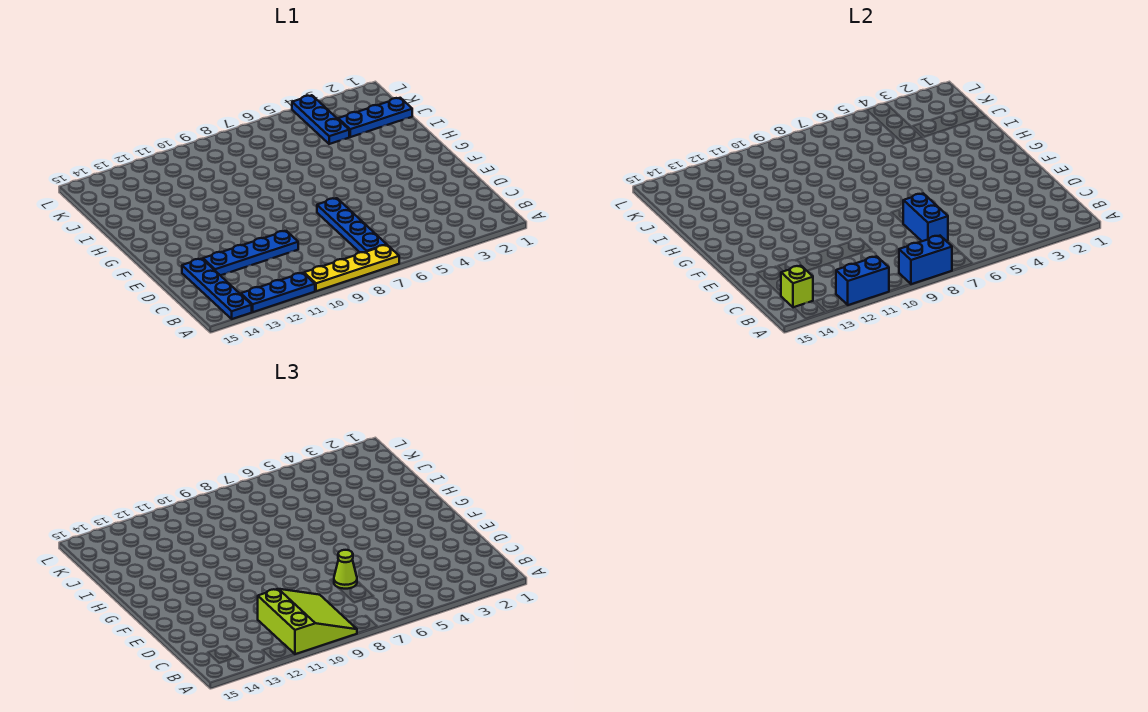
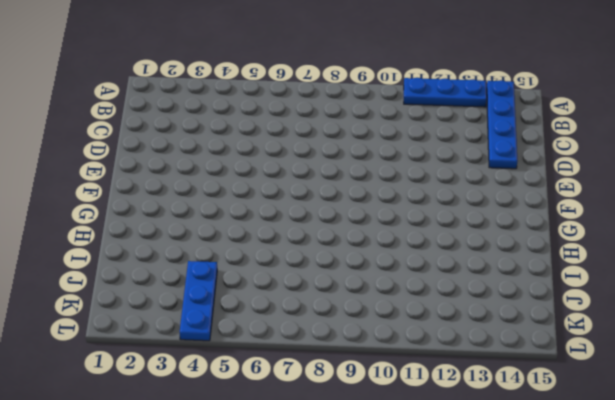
none -> yellow plate A7:A10 level 1
none -> blue plate B7:E7 level 1
none -> blue plate D10:D13 level 1

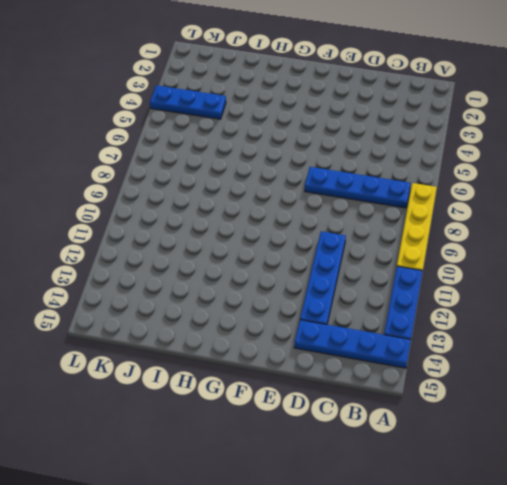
none -> blue plate J1:J3 level 1
none -> blue brick A8:A9 level 2
none -> blue brick A11:A12 level 2

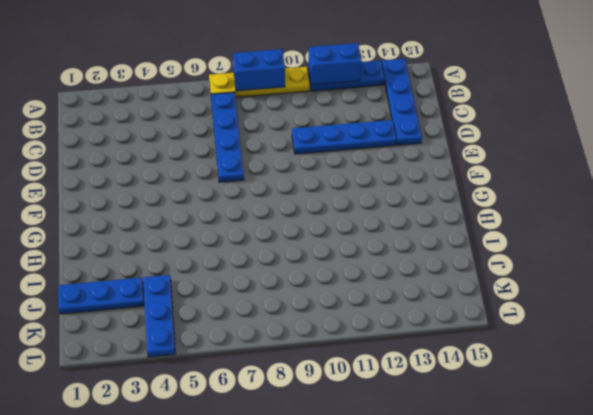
none -> lime brick B14 level 2
none -> blue brick C7:D7 level 2
none -> lime slope A9:C11 level 3 top 11

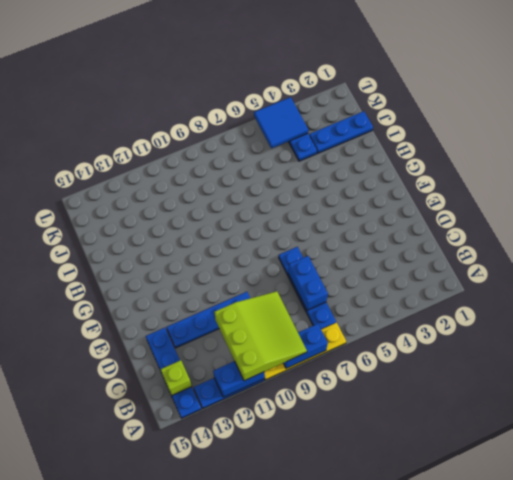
blue tile K4:L5 level 2 -> none
none -> lime cone D7 level 3

